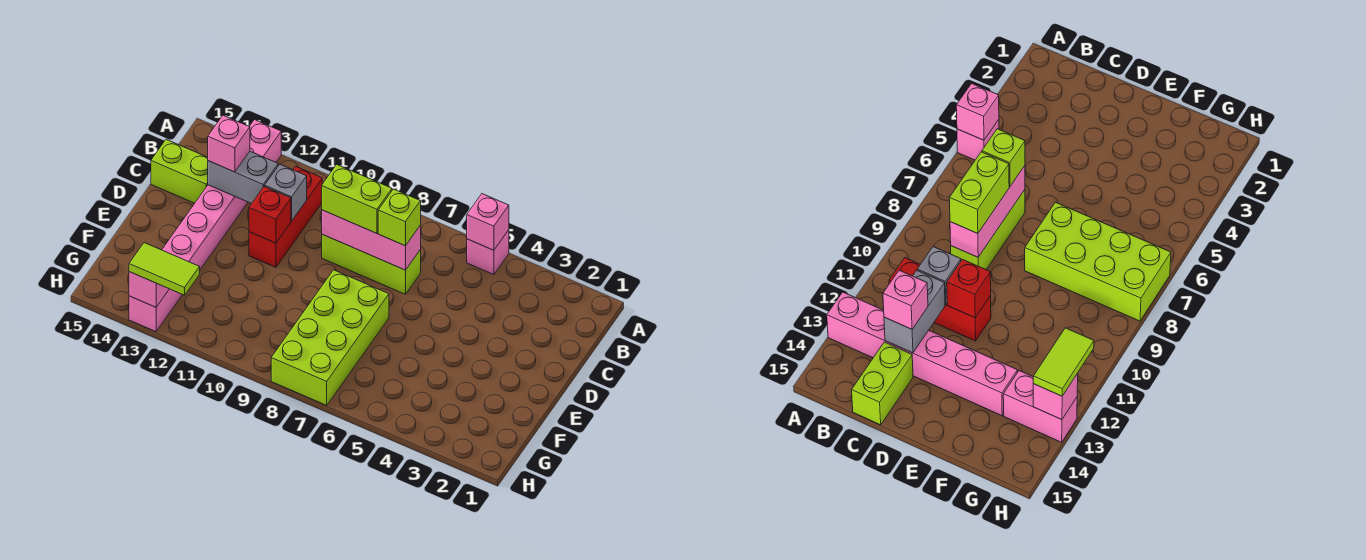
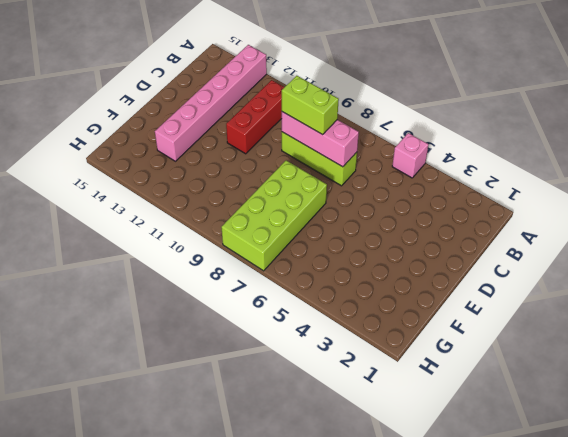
none -> lime brick C14:C15 level 1
none -> pink brick G13:H13 level 1
none -> pink brick A5 level 2

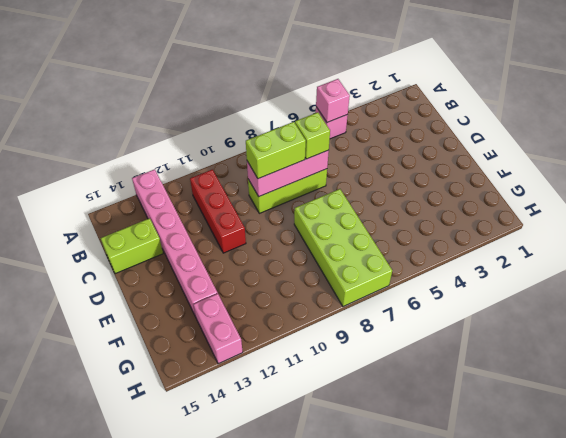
none -> grey brick C11 level 2
none -> grey brick C12:C13 level 2
none -> red brick D11 level 2

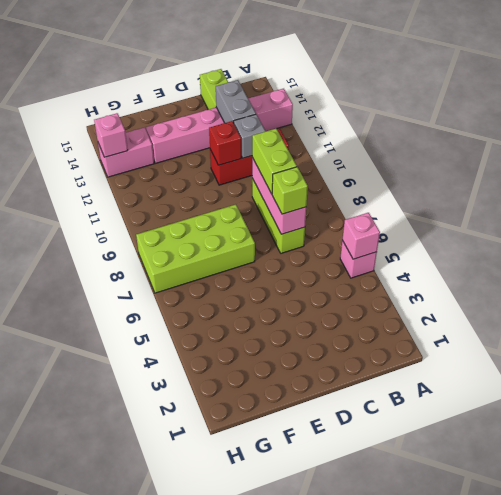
none -> pink brick C13 level 3
none -> lime tile H12:H13 level 3

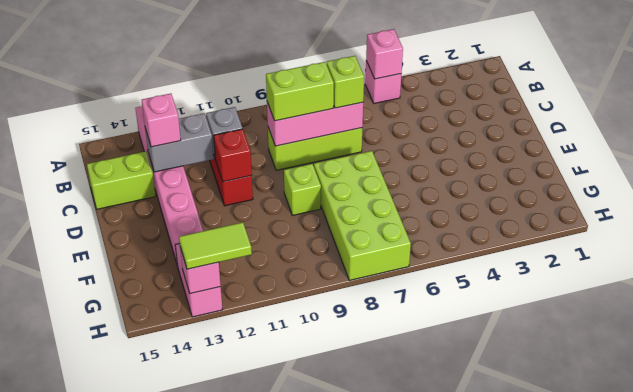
lime brick E9 level 1 -> none

